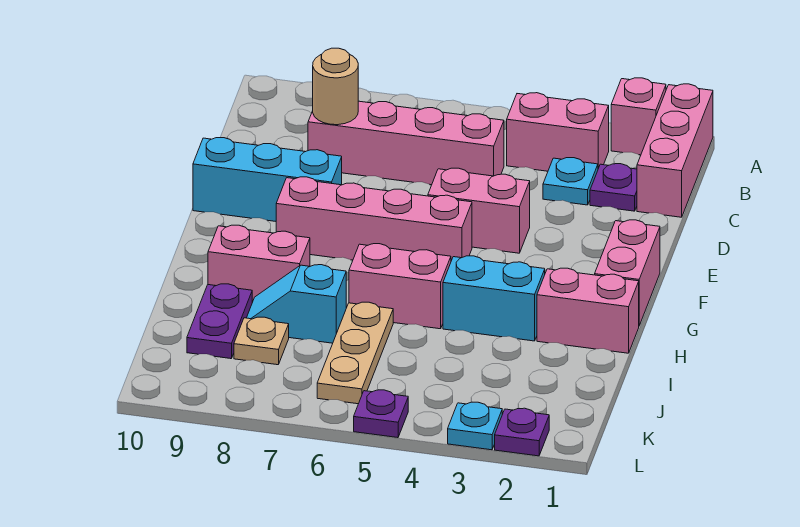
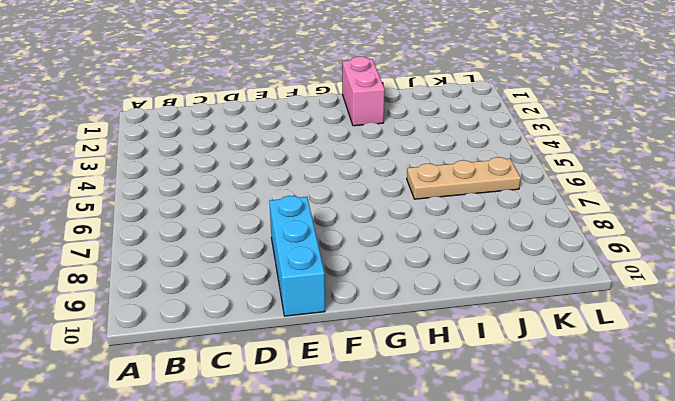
none -> pink brick A1:C1 level 1
none -> pink brick A2 level 1
none -> pink brick B3:B4 level 1

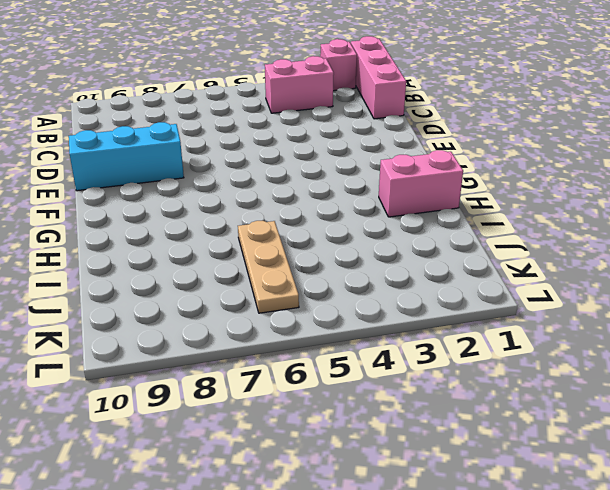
none -> purple plate C2 level 1
none -> cyan plate C3 level 1
none -> pink brick C5:C8 level 1

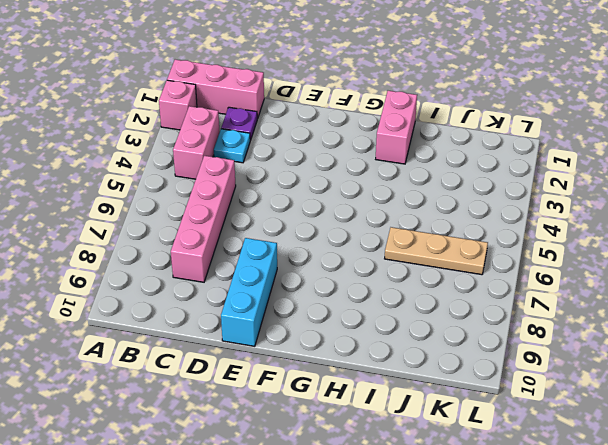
none -> pink brick E4:E5 level 1
none -> pink brick F1:G1 level 1
none -> pink brick F5:F8 level 1

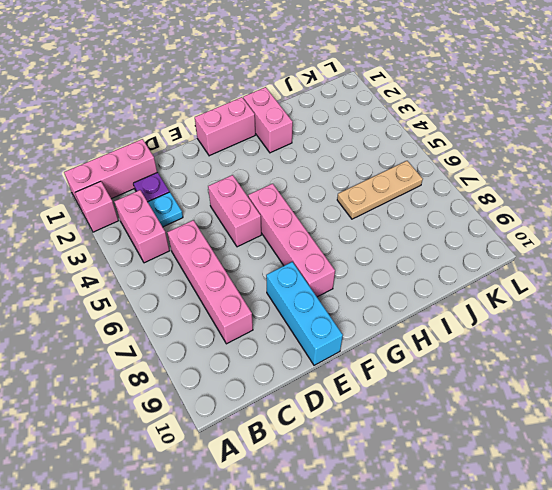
none -> cyan brick H3:H4 level 1
none -> pink brick H5:H6 level 1
none -> pink brick H8:H9 level 1

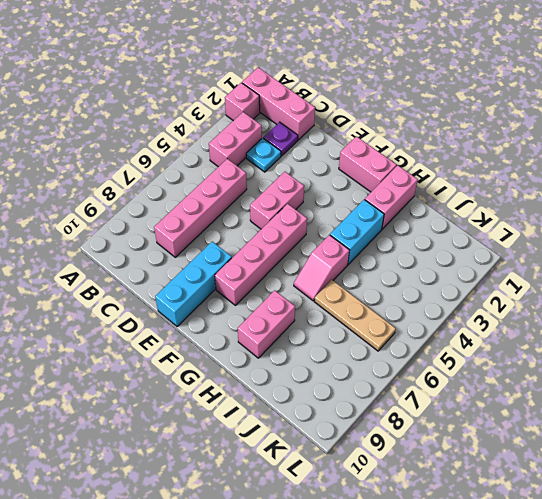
pink slope H5:H6 level 1 top 5 -> pink brick H5:H6 level 1
none -> cyan slope I7:I8 level 1 top 7
none -> purple plate I9:J9 level 1
none -> tan plate J8 level 1

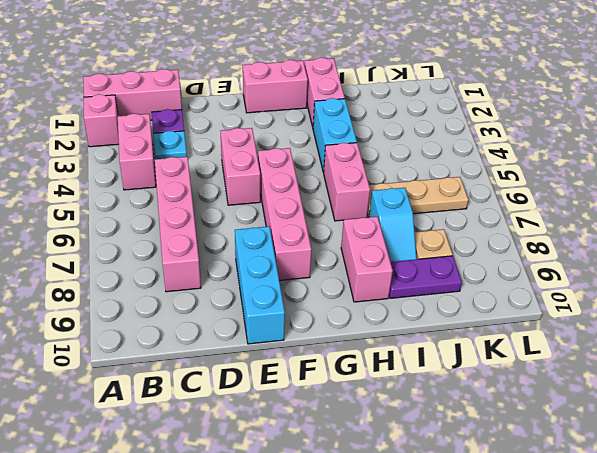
none -> purple plate L2 level 1
none -> cyan plate L3 level 1
none -> purple plate L5 level 1

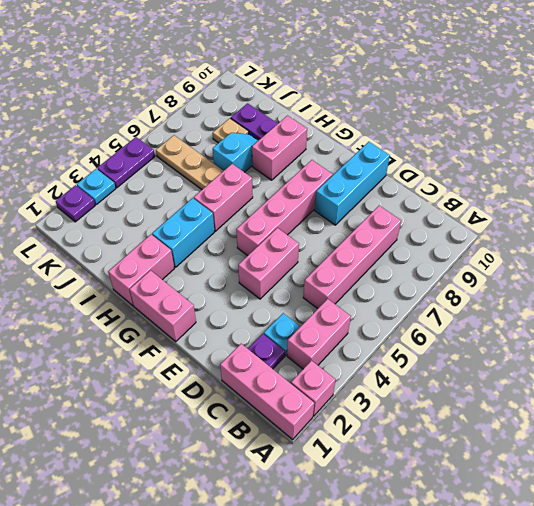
purple plate L4:L5 level 1 -> purple plate L5 level 1
none -> tan round brick C8 level 2

